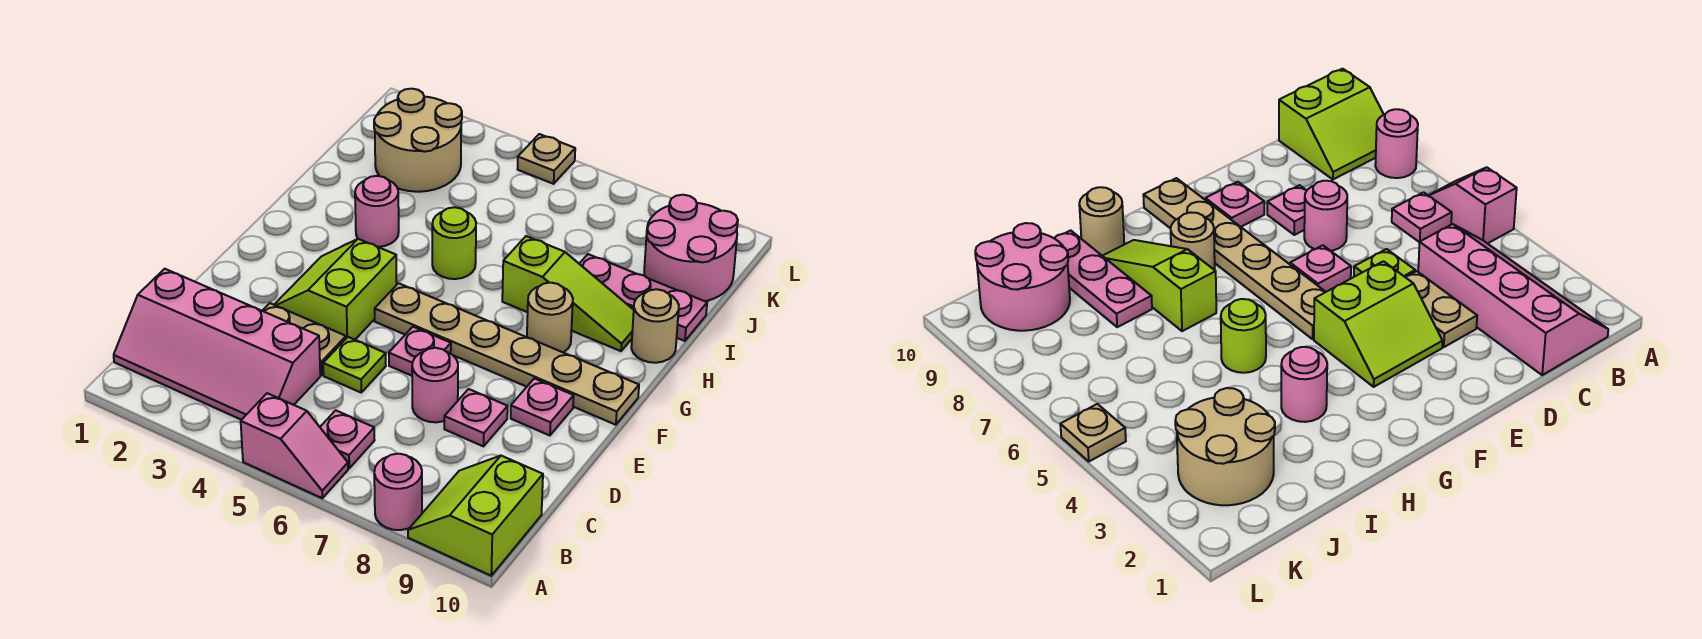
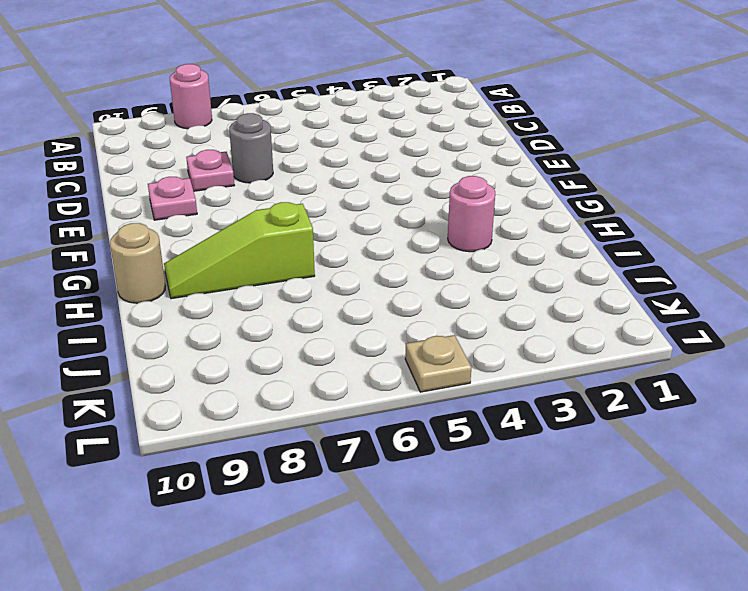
grey round brick D7 level 1 -> pink round brick D7 level 1
none -> pink slope A5:A6 level 1 top 5
none -> lime slope A9:B10 level 1 top 10
none -> pink slope B1:C4 level 1 top C

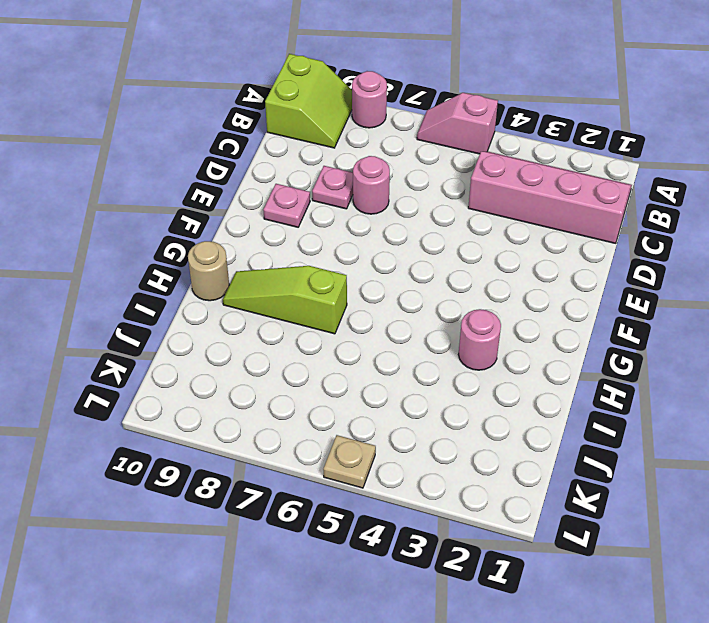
none -> pink plate B6 level 1
none -> tan plate D3:D4 level 1
none -> lime plate D5 level 1

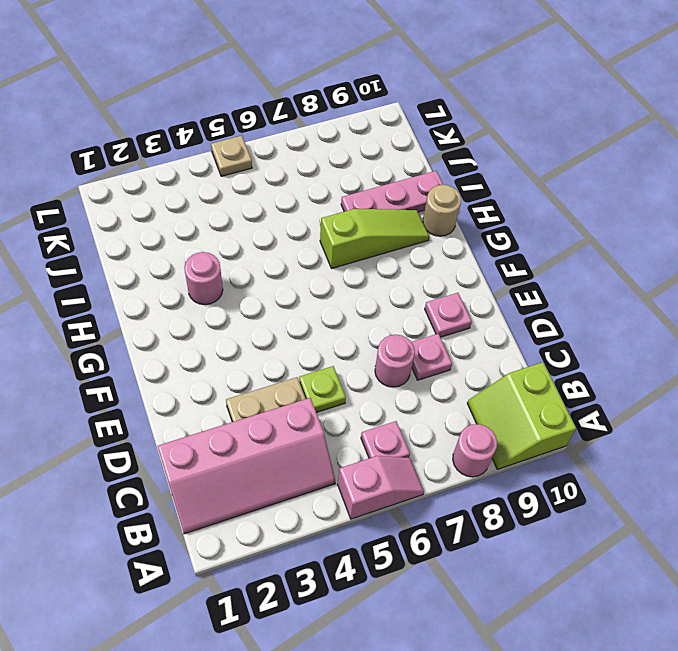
none -> lime slope E3:F4 level 1 top 4
none -> pink plate E6 level 1
none -> tan plate F5:F10 level 1

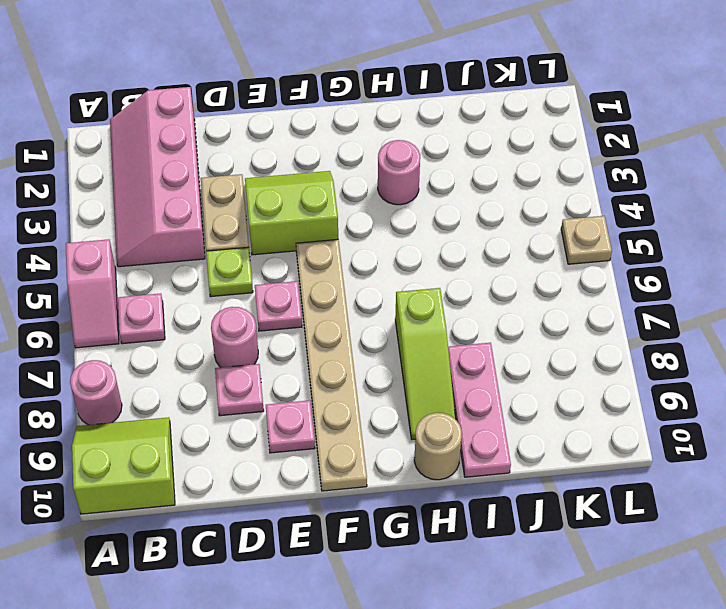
none -> tan round brick G8 level 1
none -> lime round brick H5 level 1
none -> tan round brick J2:K3 level 1

